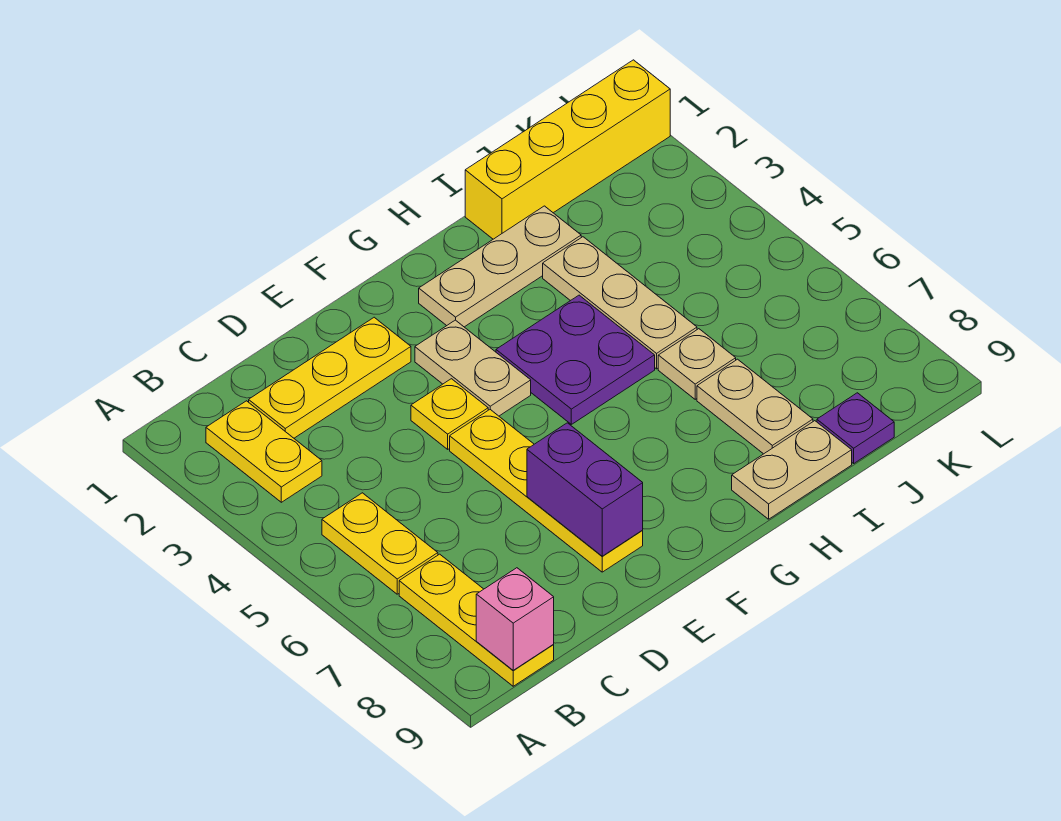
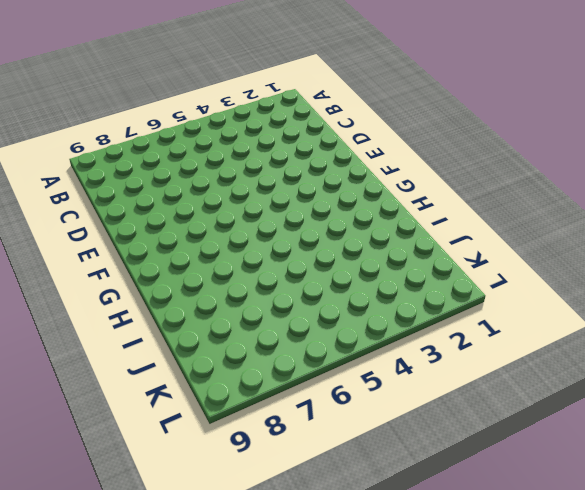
none -> yellow plate B2:B3 level 1
none -> yellow plate B5:B6 level 1
none -> yellow plate B7:B9 level 1

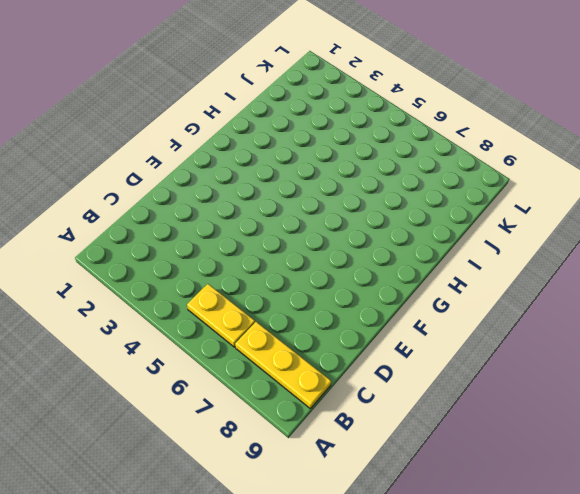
none -> yellow plate B2:B3 level 1
none -> yellow plate C2:E2 level 1
none -> yellow plate E4 level 1

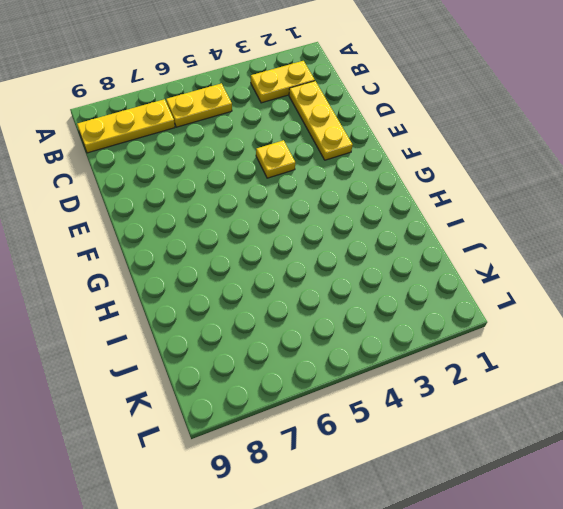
none -> yellow plate E5:E8 level 1
none -> tan plate F3:F4 level 1
none -> tan plate G2:I2 level 1

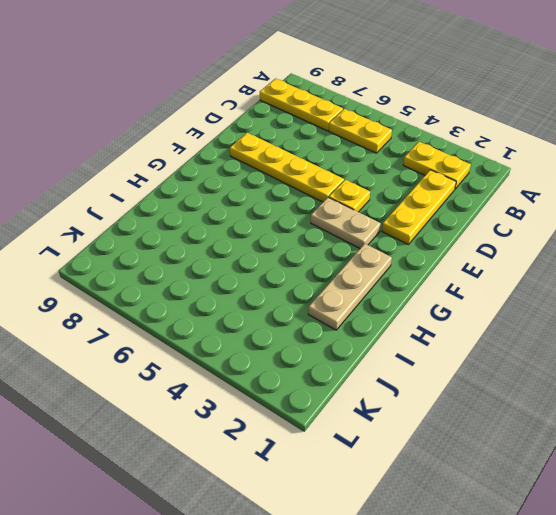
none -> purple plate G4:H5 level 1
none -> tan plate H9:I9 level 1
none -> yellow brick I1:L1 level 1

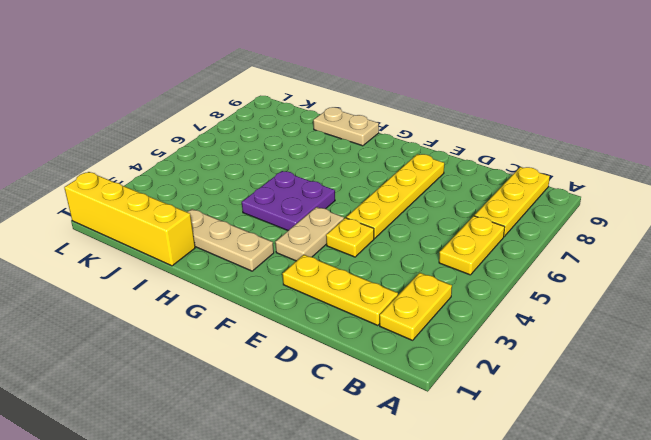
none -> tan plate I3:I5 level 1
none -> tan plate I6 level 1
none -> tan plate I7:I8 level 1

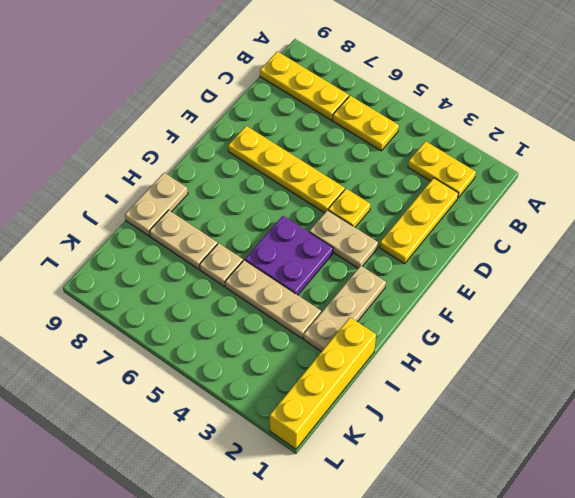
none -> purple plate J9 level 1
none -> pink brick B9 level 2
none -> purple brick E7:E8 level 2

